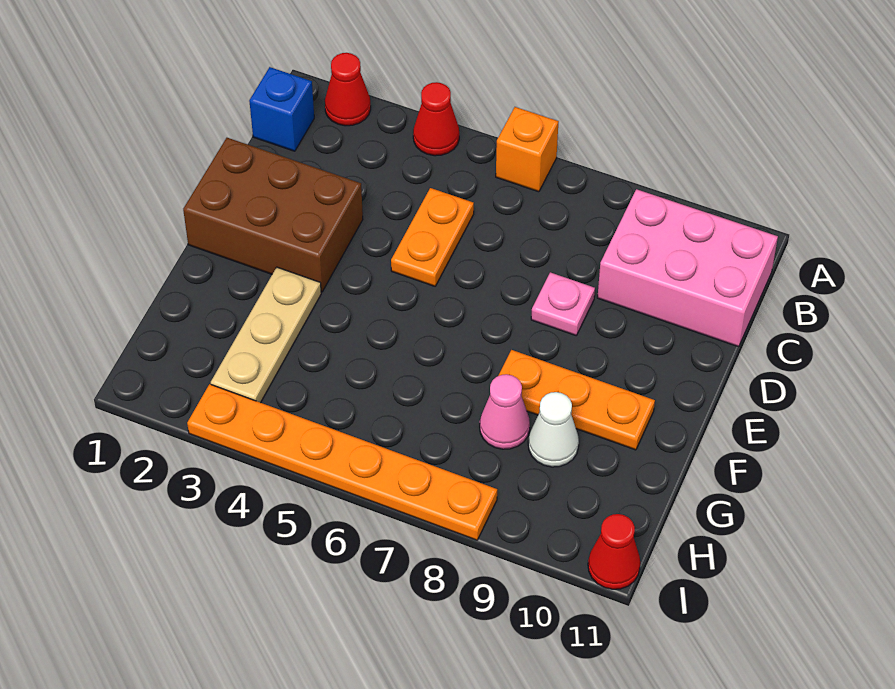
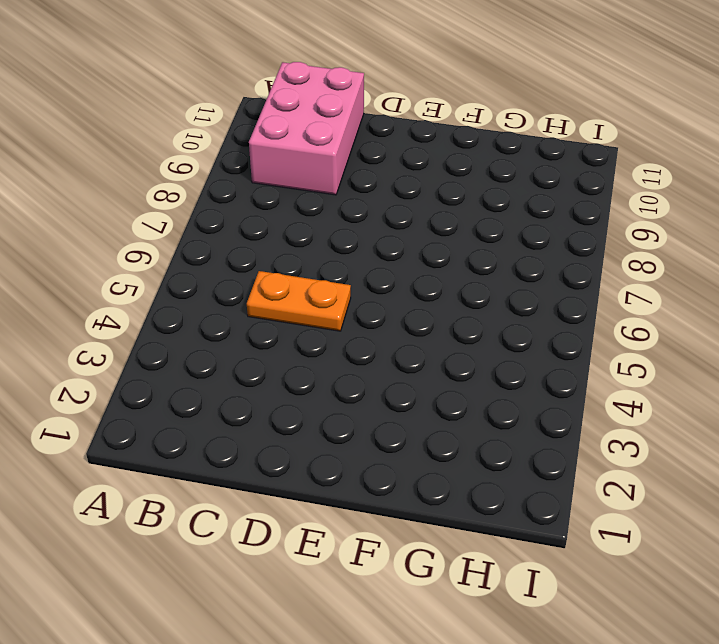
none -> red cone A2 level 1
none -> red cone A4 level 1
none -> orange brick A6 level 1

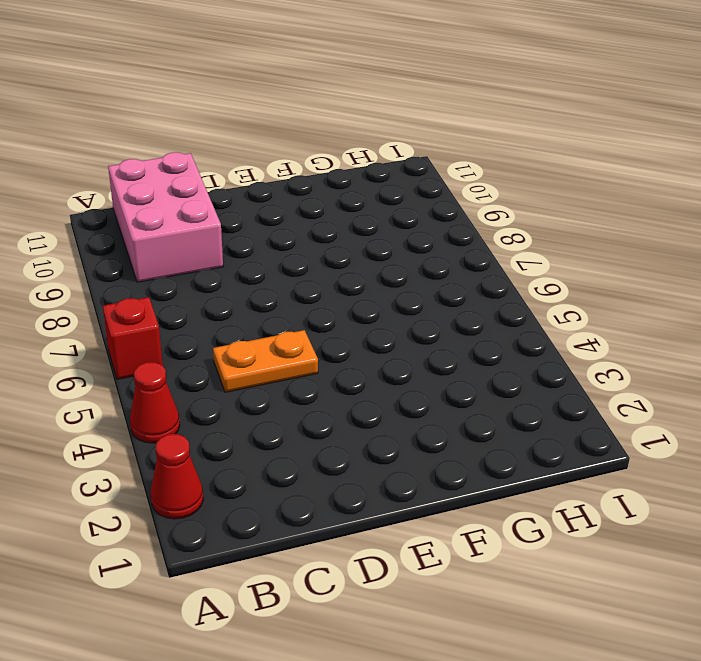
red brick A6 level 1 -> orange brick A6 level 1
none -> blue brick B1 level 1
none -> brown brick D1:E3 level 1
none -> pink plate D8 level 1

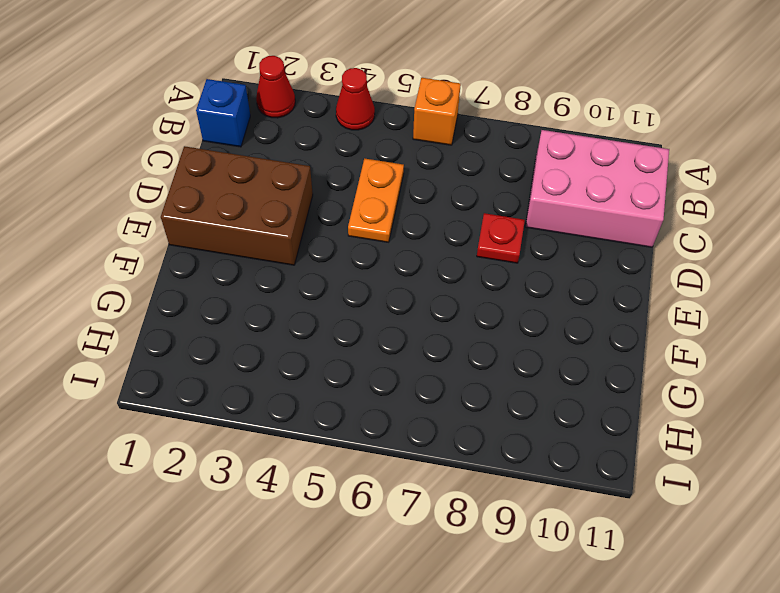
red plate D8 level 1 -> pink plate D8 level 1
none -> tan plate F3:H3 level 1
none -> orange plate F8:F10 level 1
none -> pink cone G8 level 1

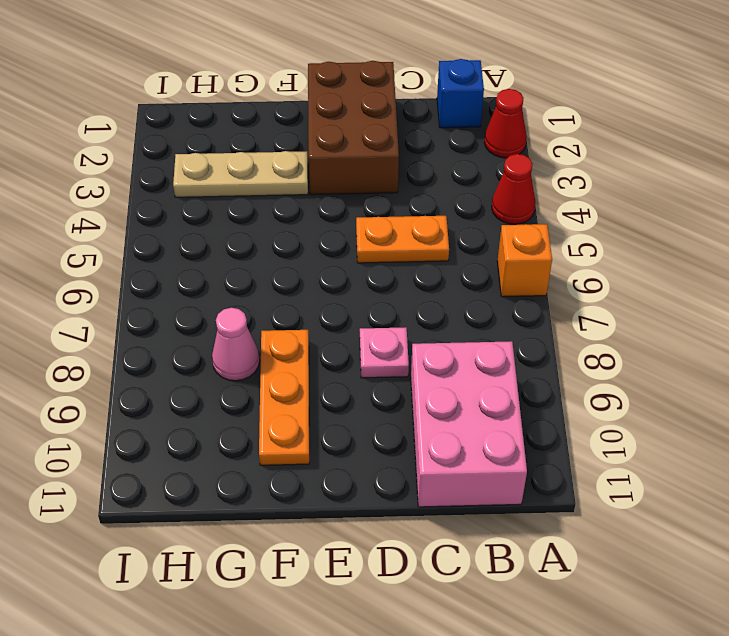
none -> white cone G9 level 1
none -> orange plate I3:I8 level 1
none -> red cone I11 level 1

